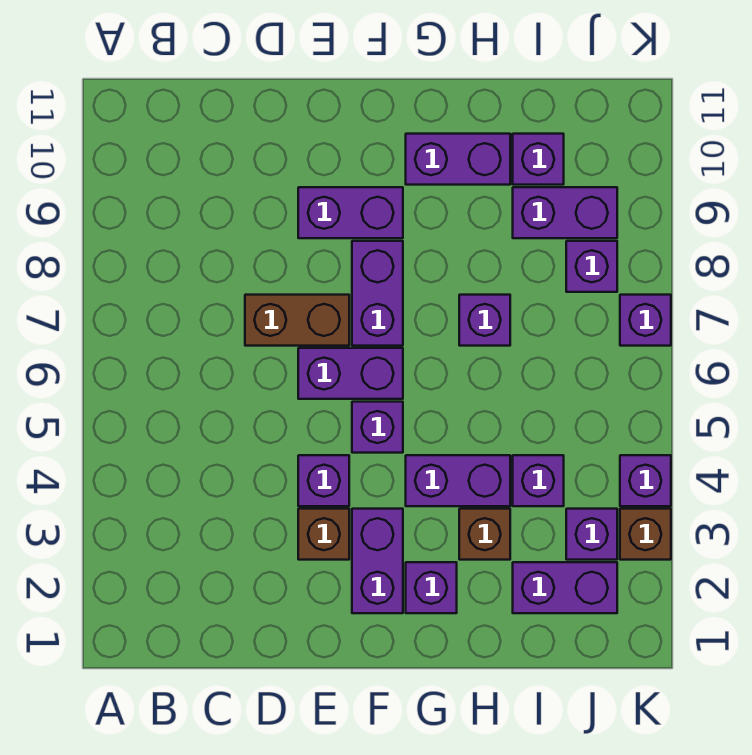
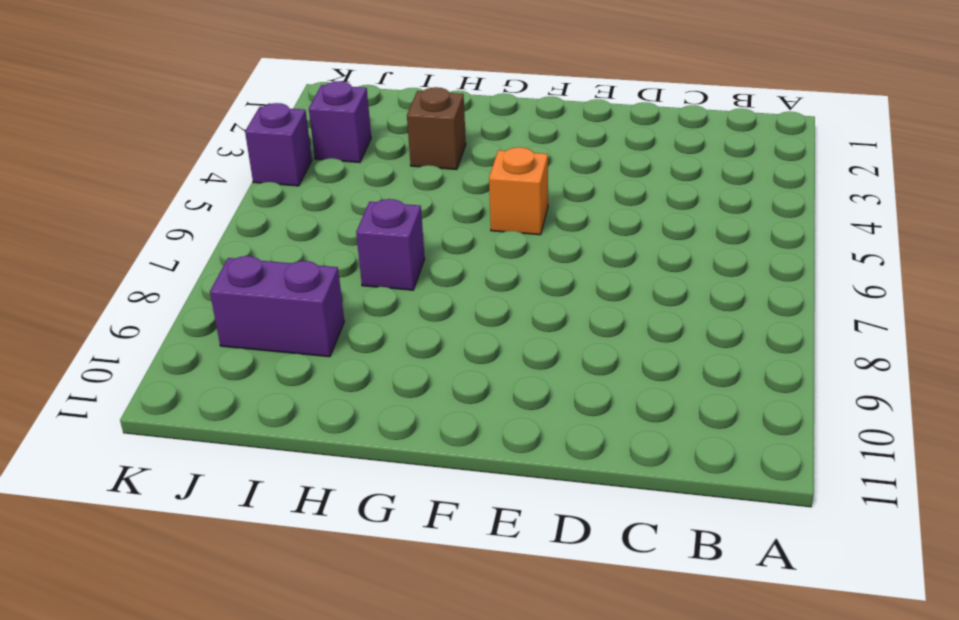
orange brick F5 level 1 -> purple brick F5 level 1
none -> brown brick D7:E7 level 1
none -> brown brick E3 level 1
none -> purple brick E4 level 1

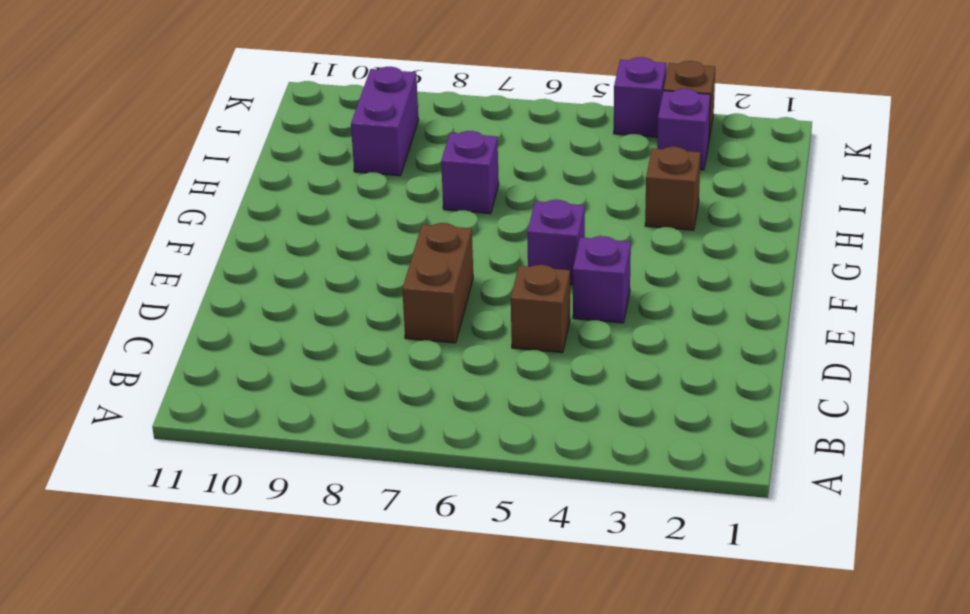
brown brick D5 level 1 -> brown brick E3 level 1
none -> purple brick E6:F6 level 1
none -> purple brick E9:F9 level 1
none -> purple brick F2:F3 level 1

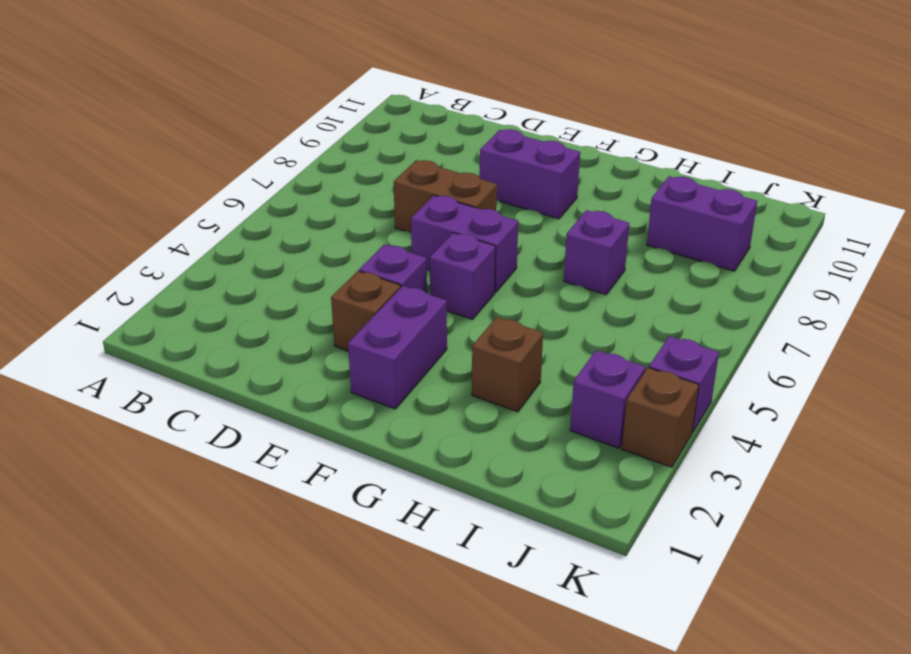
none -> purple brick F7:F8 level 1
none -> purple brick G2 level 1
none -> purple brick G4:H4 level 1

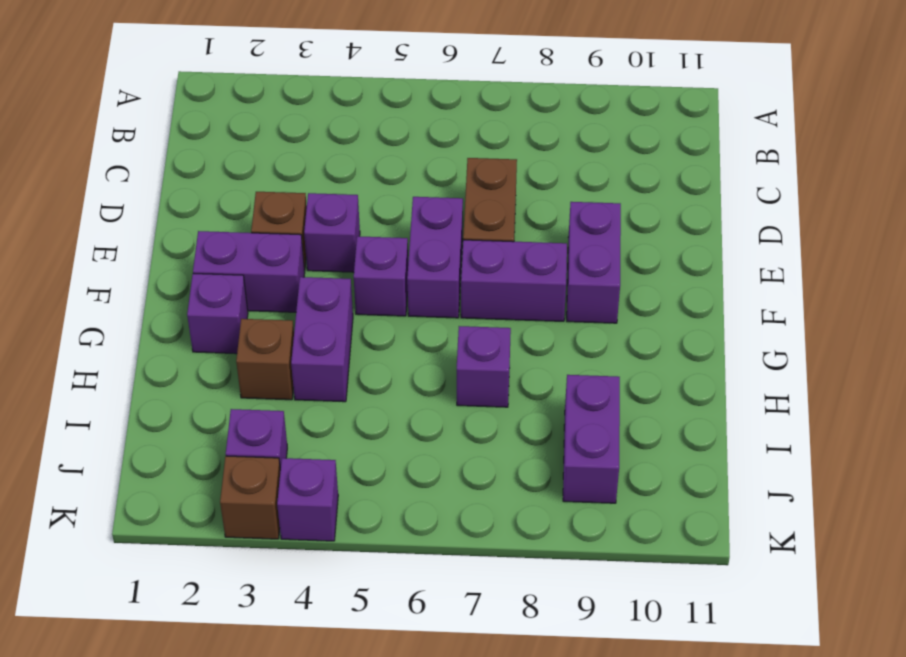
none -> purple brick G10:H10 level 1
none -> purple brick I2:J2 level 1
none -> purple brick I4 level 1

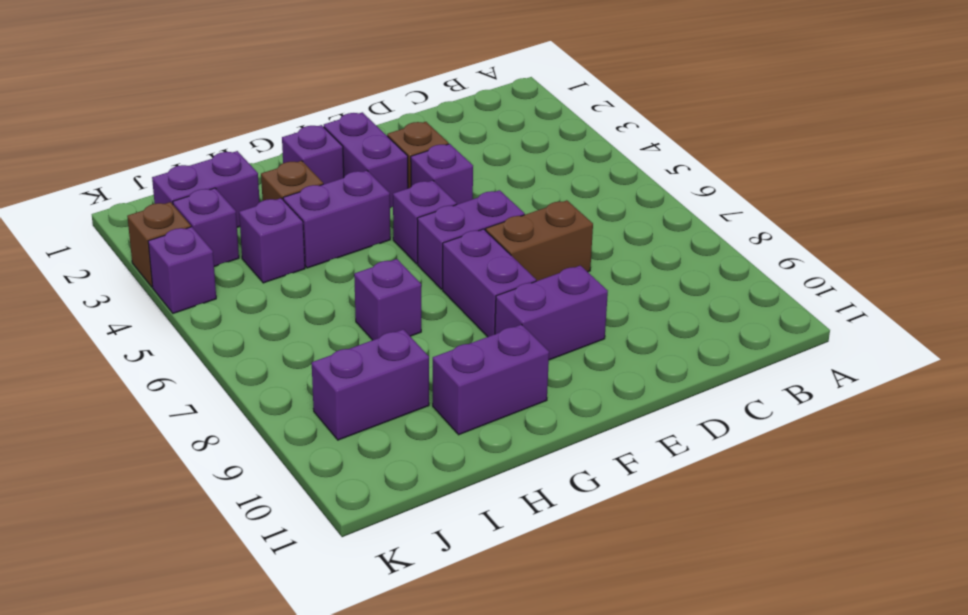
none -> purple brick I10 level 1
none -> purple brick J8 level 1
none -> purple brick K7 level 1

